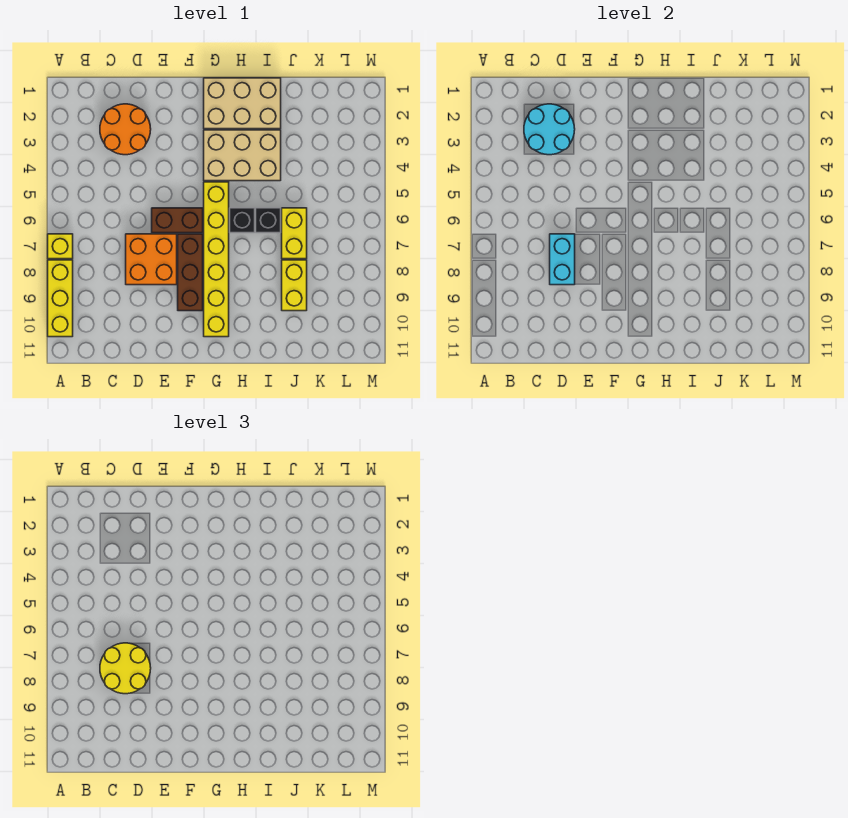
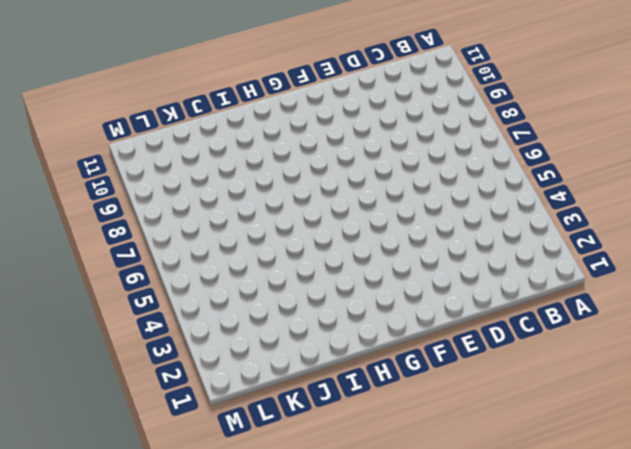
none -> yellow brick A7 level 1
none -> yellow brick A8:A10 level 1
none -> orange round brick C2:D3 level 1

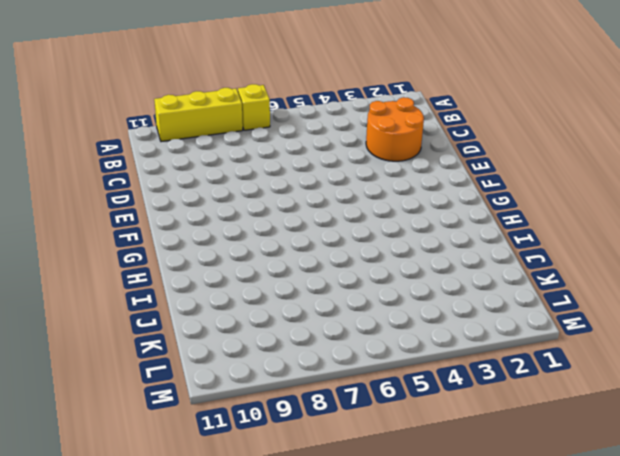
none -> orange brick D7:E8 level 1
none -> brown brick E6:F6 level 1
none -> brown brick F7:F9 level 1

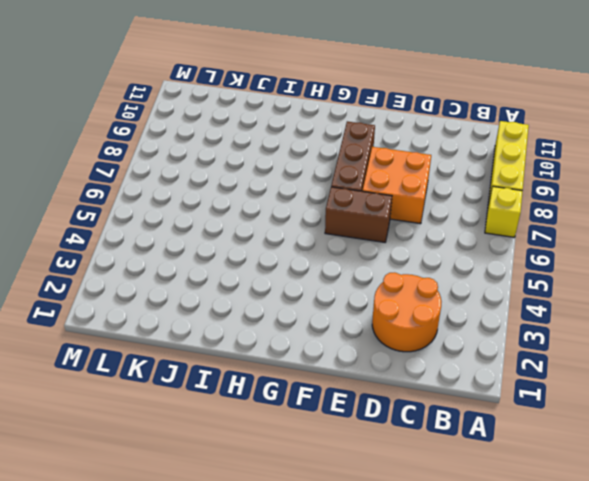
none -> tan brick G1:I2 level 1
none -> tan brick G3:I4 level 1
none -> yellow brick G5:G10 level 1

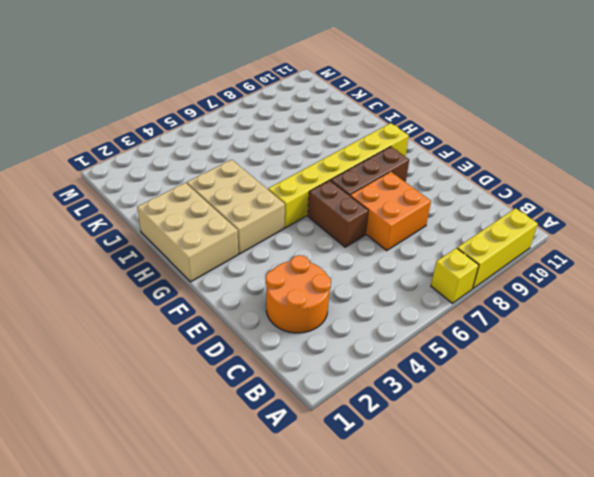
none -> black brick H6 level 1
none -> black brick I6 level 1
none -> yellow brick J6:J7 level 1

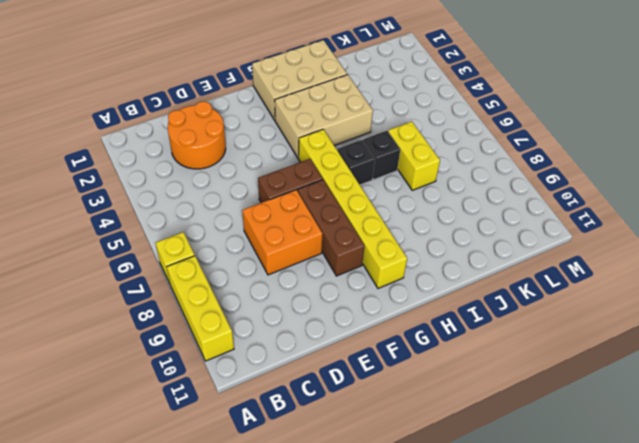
none -> yellow brick J8:J9 level 1
none -> cyan round brick C2:D3 level 2
none -> cyan brick D7:D8 level 2

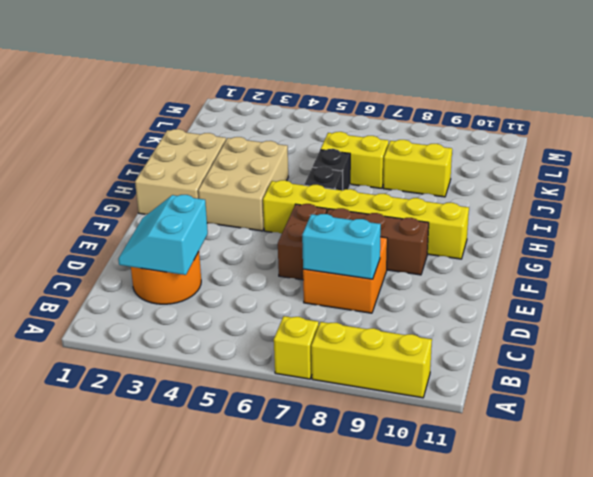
cyan slope C2:D3 level 2 top 3 -> cyan round brick C2:D3 level 2
none -> yellow round brick C7:D8 level 3

